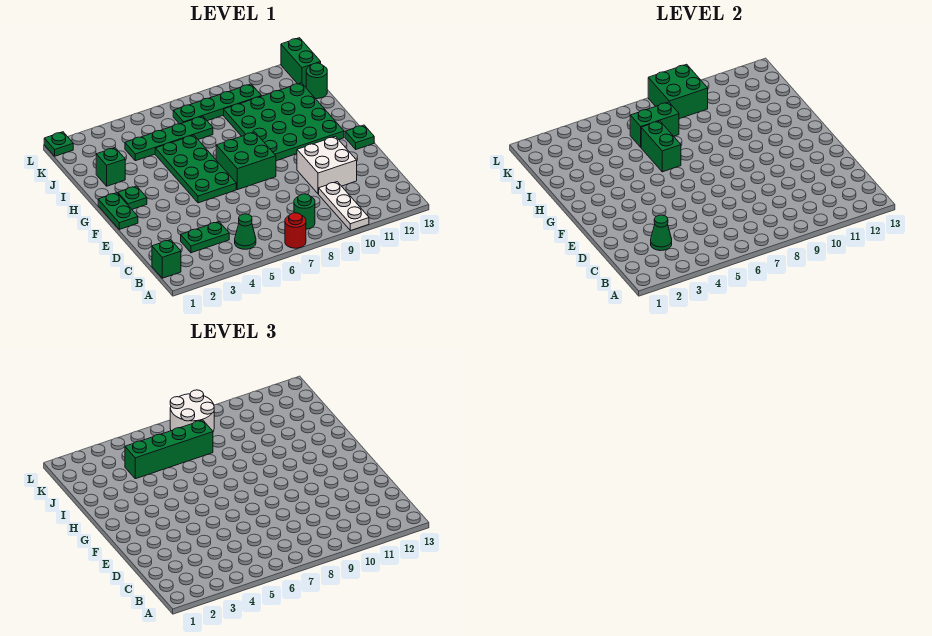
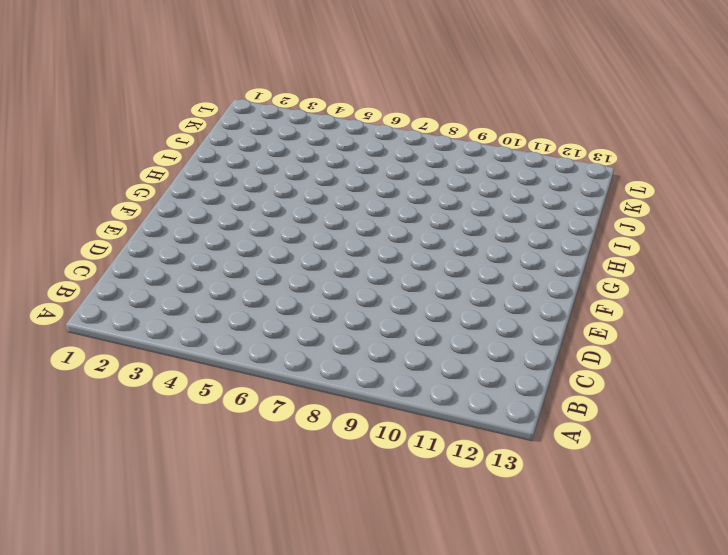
none -> red round brick A7 level 1
none -> white plate A10:C10 level 1
none -> green brick B1 level 1

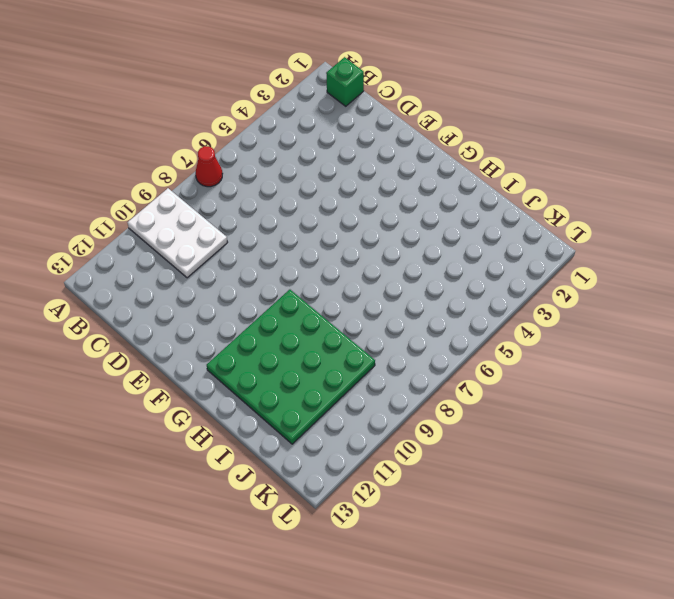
red cone A7 level 1 -> red round brick A7 level 1
white plate A9:C10 level 1 -> white plate A10:C10 level 1
none -> green cone B5 level 1
none -> green round brick B8 level 1
none -> green plate C3:C4 level 1

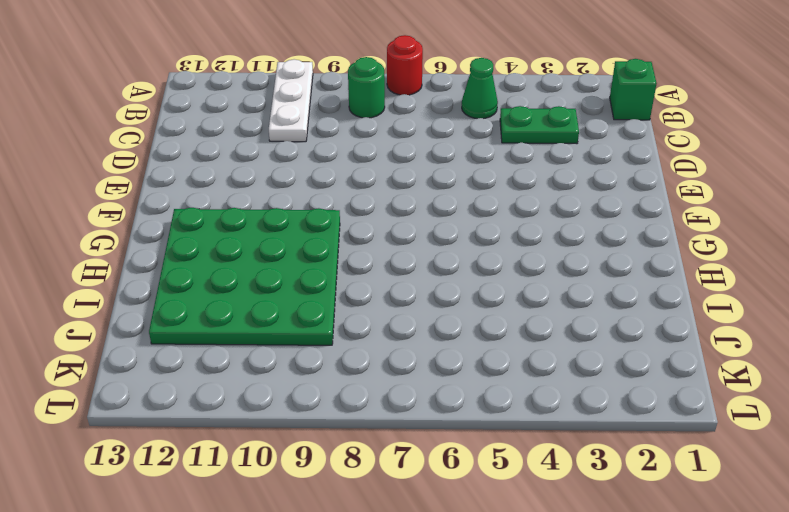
none -> white brick D10:E11 level 1
none -> green plate F1:G1 level 1
none -> green plate F5:I6 level 1

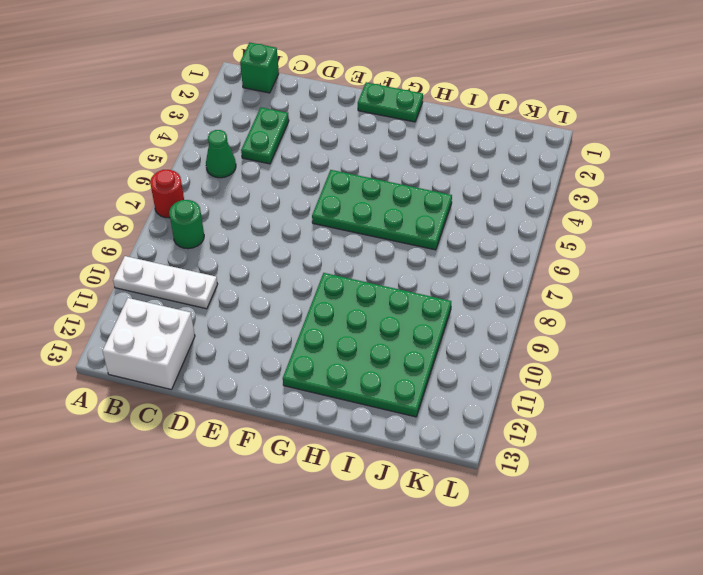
white brick B12:C13 level 1 -> white brick D10:E11 level 1
none -> green brick F7:G8 level 1
none -> green plate F13 level 1
none -> green plate G2 level 1

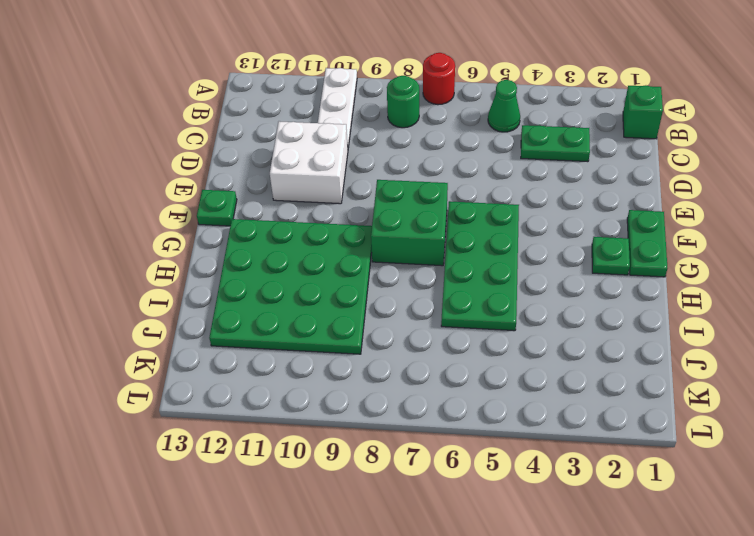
none -> green brick I2 level 1
none -> green plate J4:J7 level 1
none -> green round brick J13 level 1

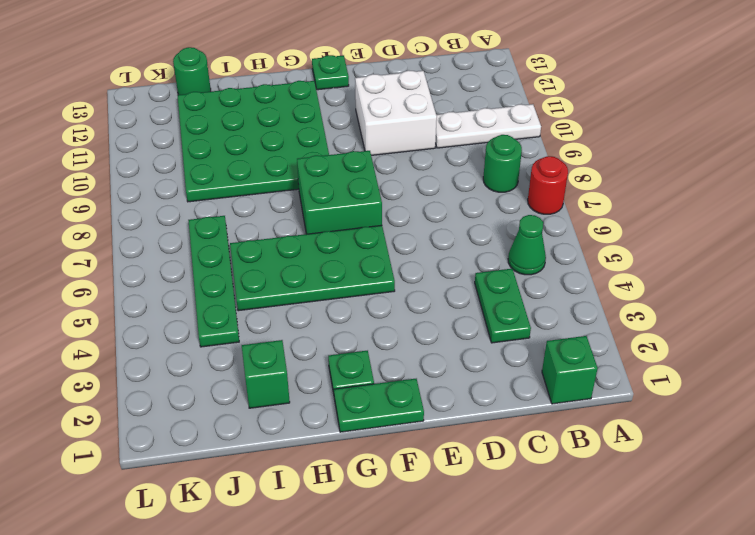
none -> green plate K7:K10 level 1
none -> green brick K13:L13 level 1
none -> green plate L1 level 1

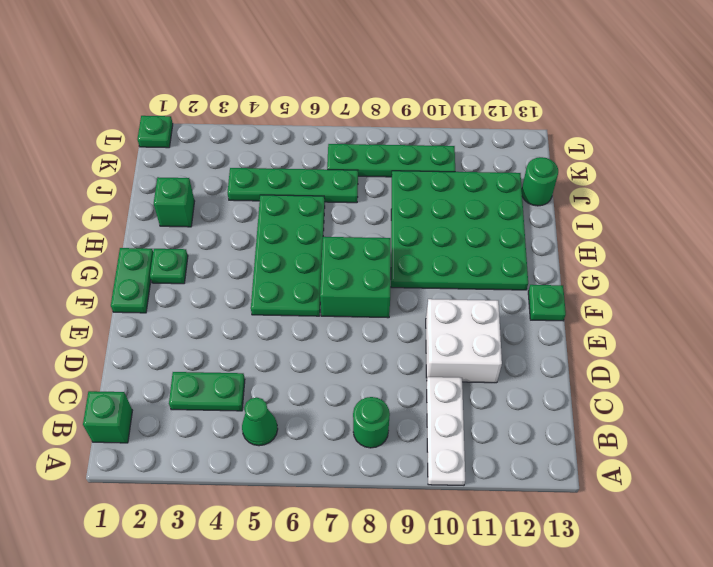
none -> red round brick A7 level 1
none -> green brick K13:L13 level 1
none -> green cone C3 level 2

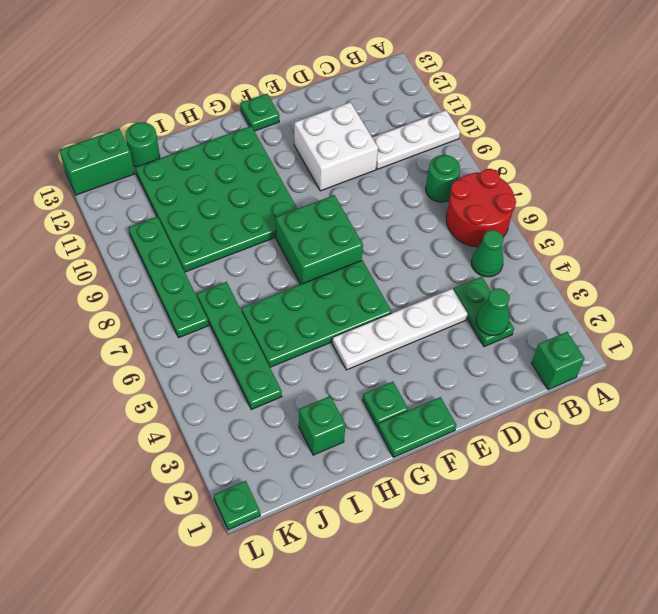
red round brick A6:B7 level 1 -> red round brick A7 level 1
white plate D4:G4 level 1 -> none
none -> green brick H6:I6 level 2
none -> green brick J6:J7 level 2
none -> green brick K8:L9 level 2

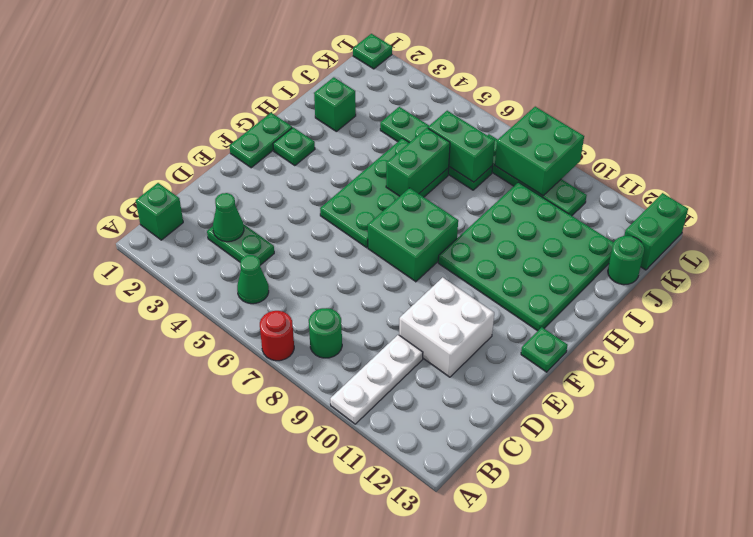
none -> green brick J4:J7 level 3
none -> white round brick K7:L8 level 3

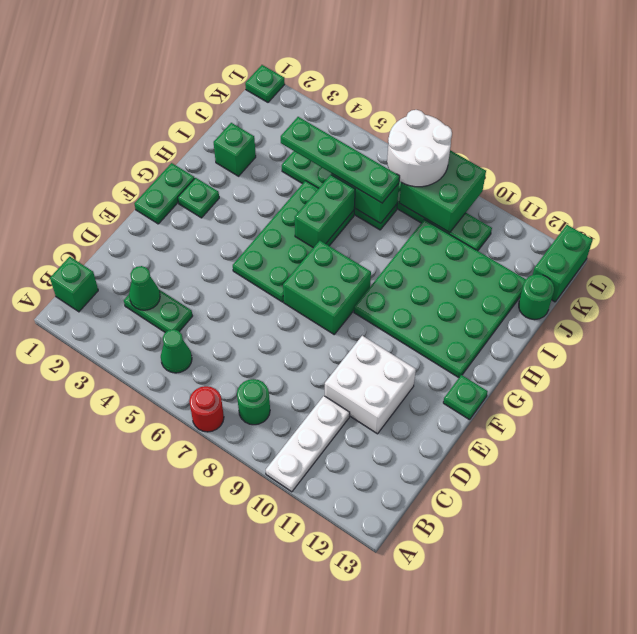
green plate J4:J7 level 3 -> green brick J4:J7 level 3

